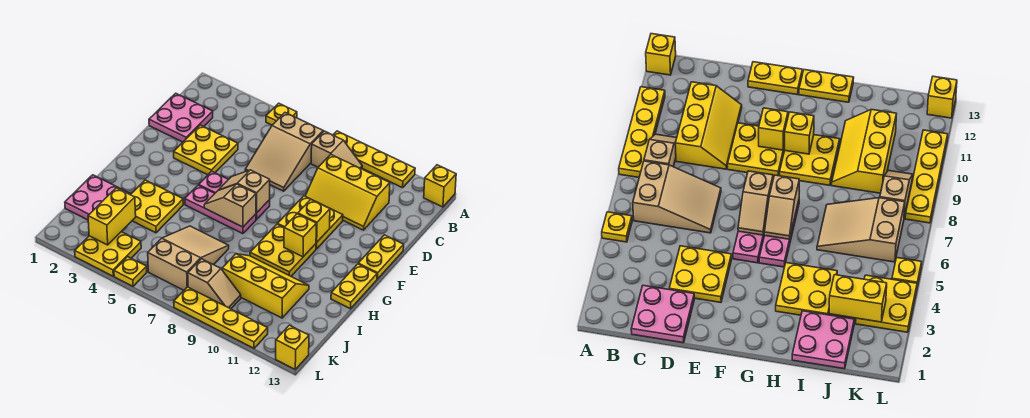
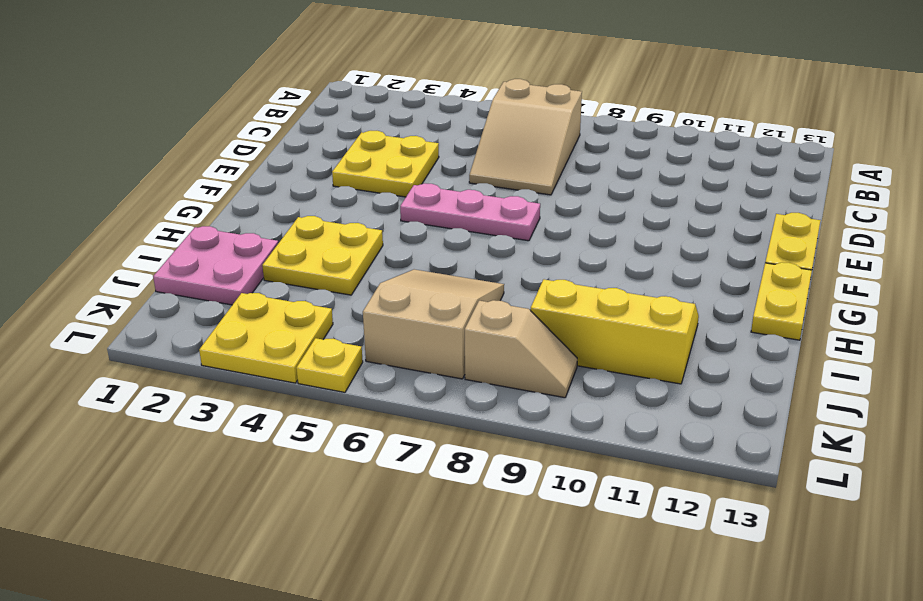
none -> yellow plate A5 level 1
none -> yellow plate A8:A11 level 1
none -> yellow brick A13 level 1

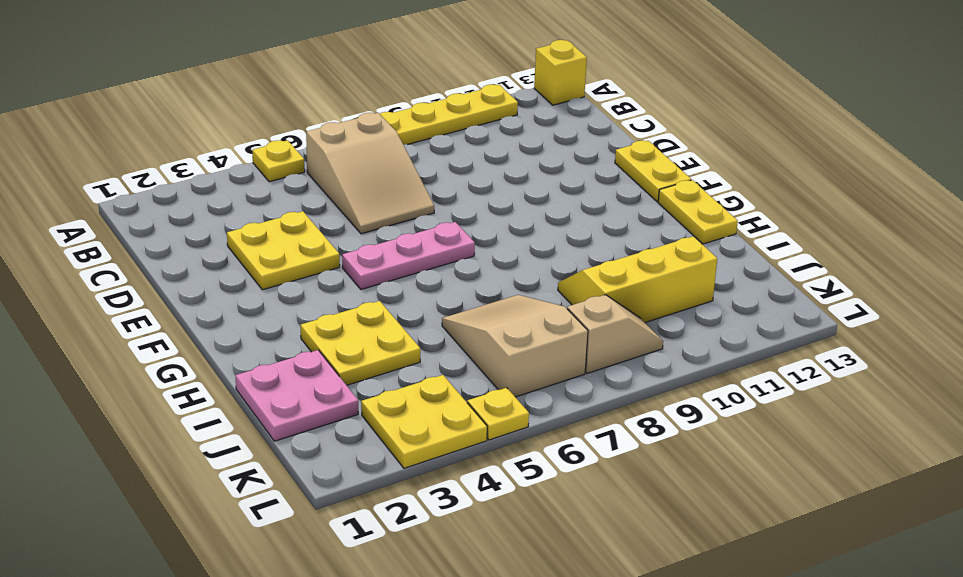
none -> tan slope B8:B9 level 1 top 8
none -> pink plate C1:D2 level 1
none -> yellow slope C9:D11 level 1 top C

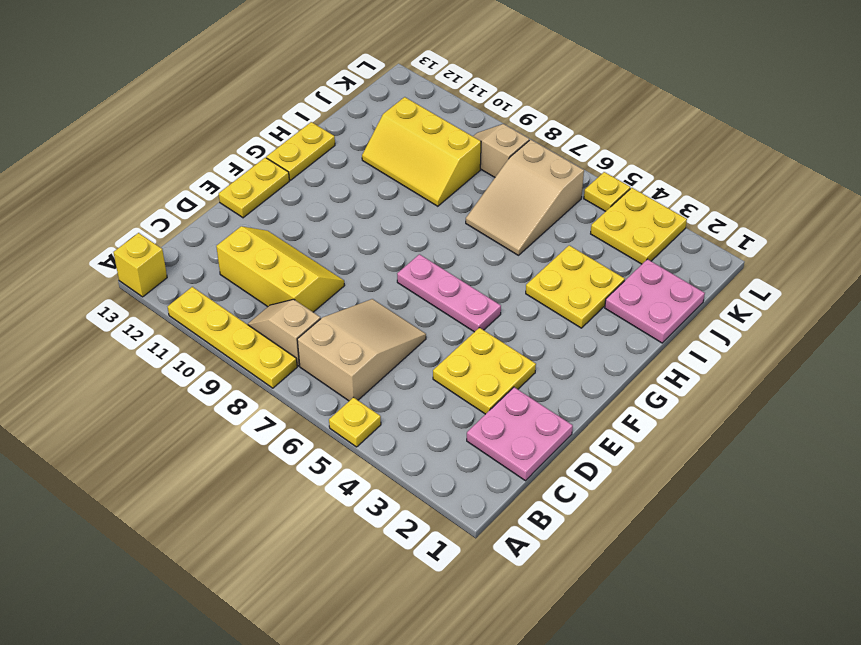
none -> yellow plate E9:F10 level 1
none -> pink plate G5:G7 level 1
none -> yellow plate G9:H10 level 1

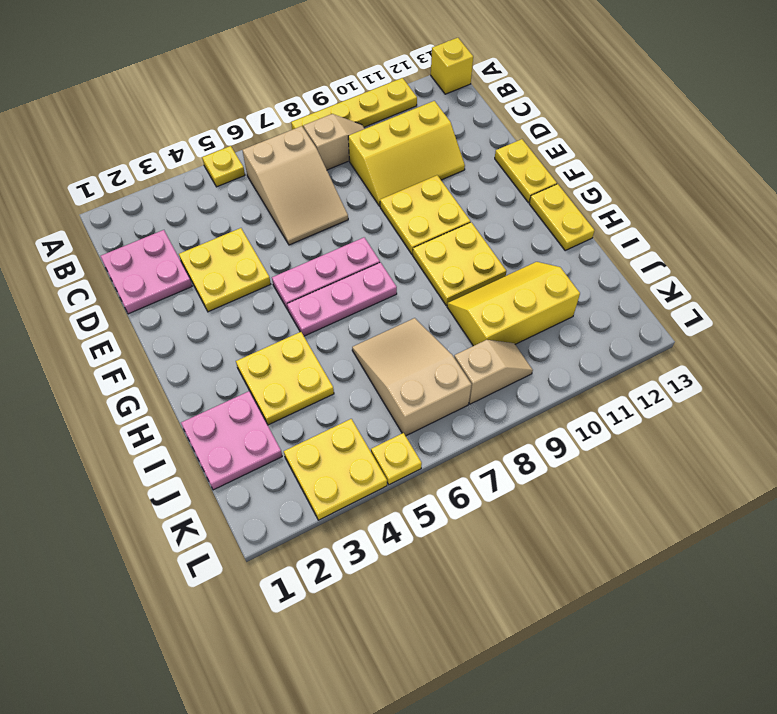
none -> yellow plate L8:L11 level 1
none -> yellow brick L13 level 1
none -> tan slope F6:F7 level 2 top 7

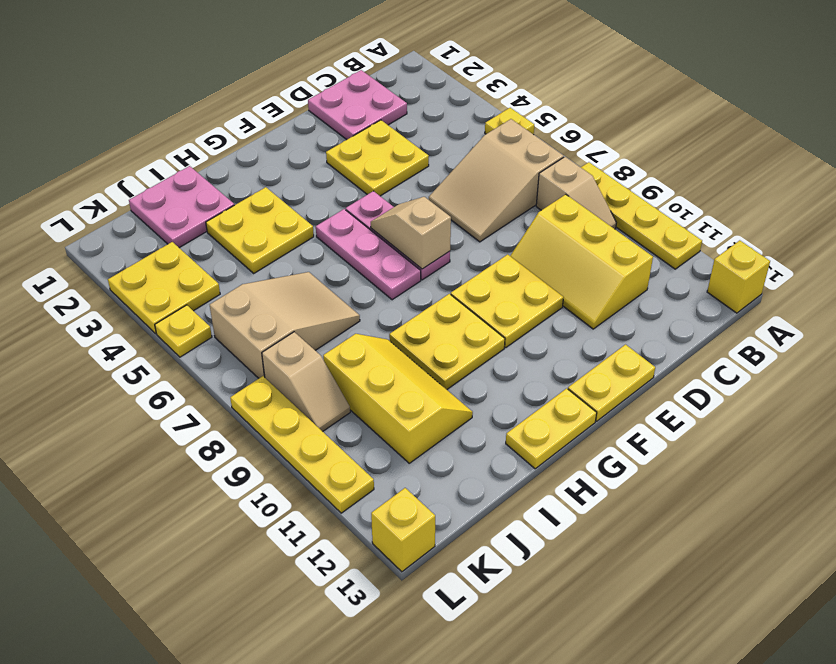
none -> yellow brick F10 level 2
none -> tan slope G6:G7 level 2 top 7
none -> yellow brick G10 level 2

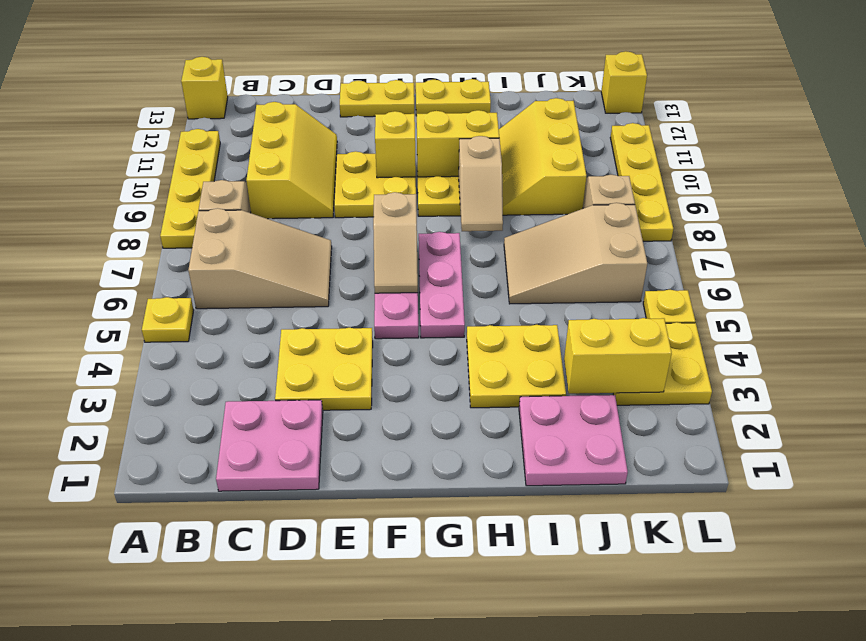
yellow brick G10:H10 level 2 -> yellow brick G10 level 2
tan slope H8:H9 level 2 top 9 -> tan slope G6:G7 level 2 top 7

